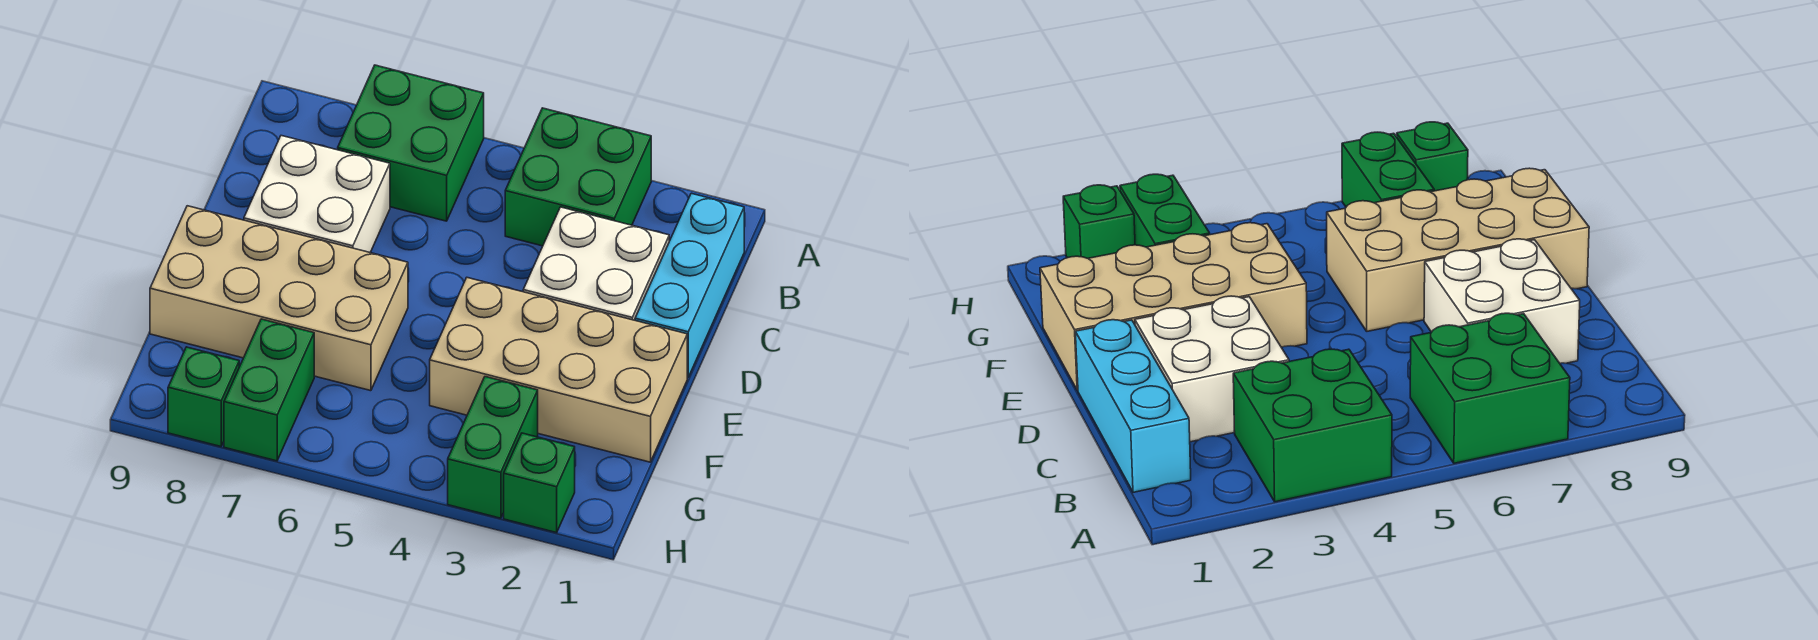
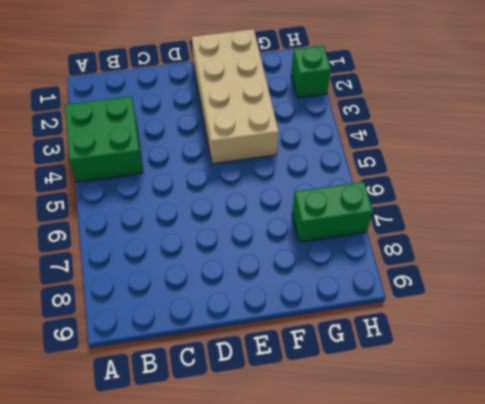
none -> green brick A6:B7 level 1
none -> cyan brick B1:D1 level 1

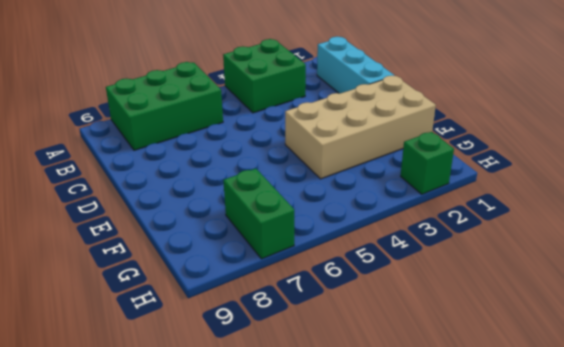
green brick A6:B8 level 1 -> green brick A6:B7 level 1
none -> white brick C2:D3 level 1
none -> white brick C7:D8 level 1

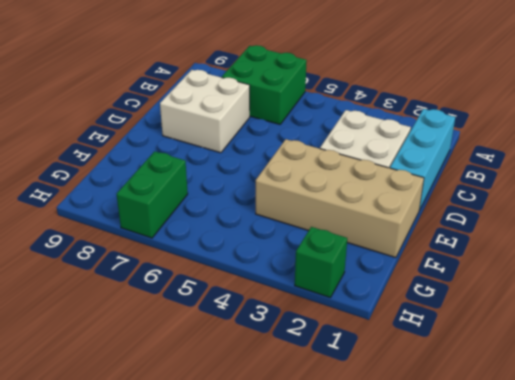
none -> green brick A3:B4 level 1
none -> tan brick E6:F9 level 1

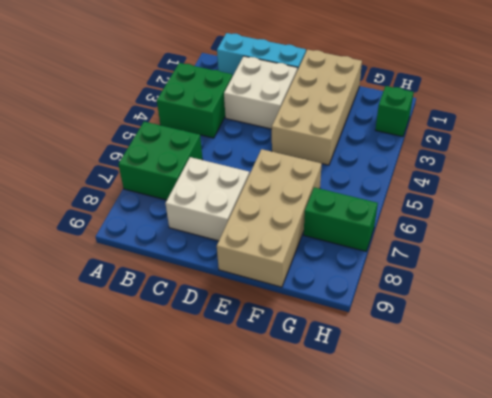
none -> green brick G3:H3 level 1
none -> green brick H8 level 1

